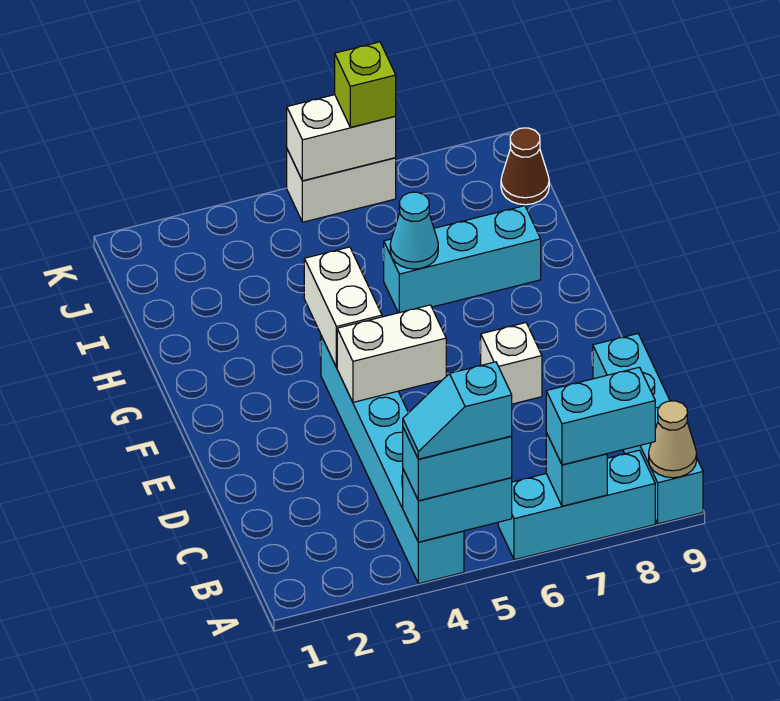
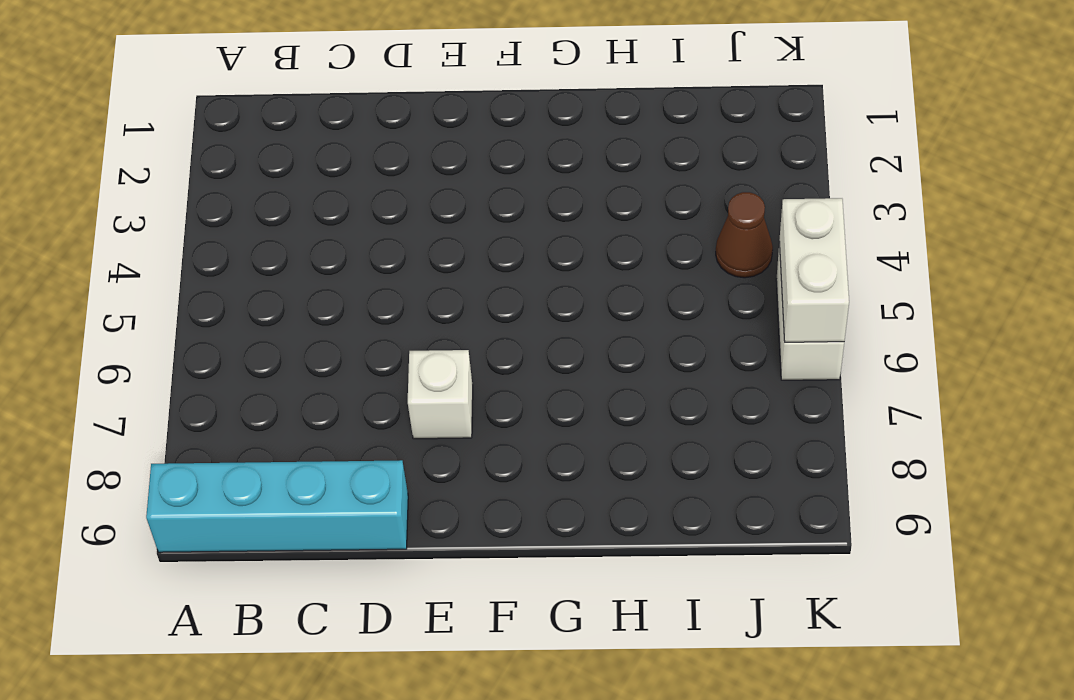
brown cone J4 level 1 -> brown cone J9 level 1
none -> cyan brick A4:F4 level 1
none -> cyan brick A6:A8 level 1
none -> cyan brick H6:H8 level 1

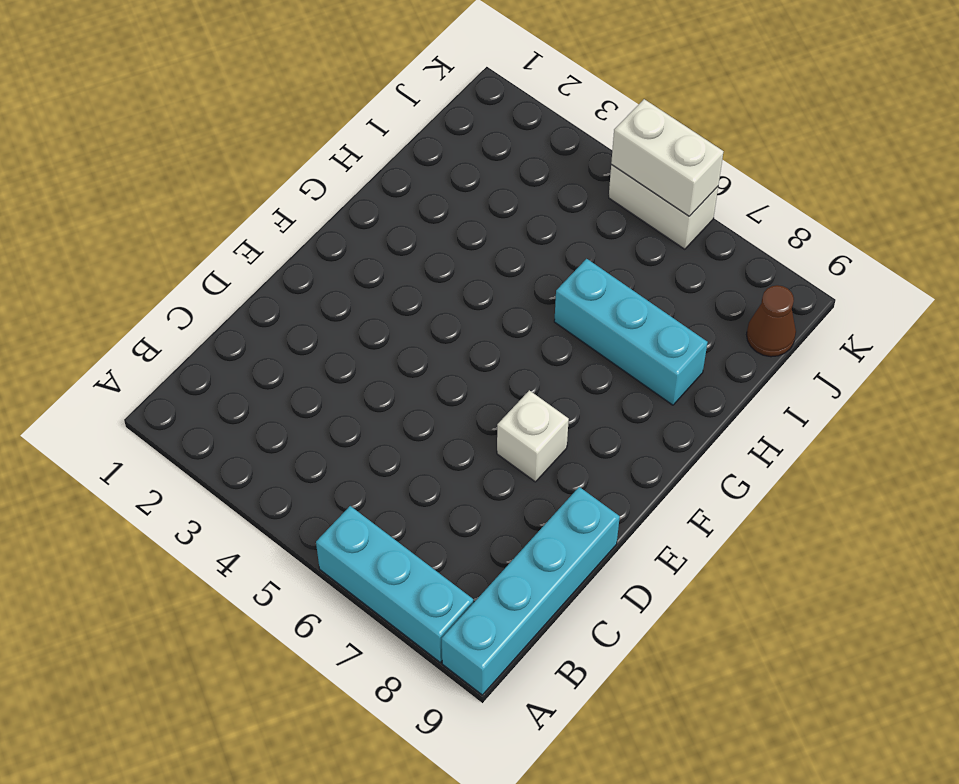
none -> cyan brick A4:F4 level 1
none -> cyan brick A4:A5 level 2
none -> cyan brick A7 level 2

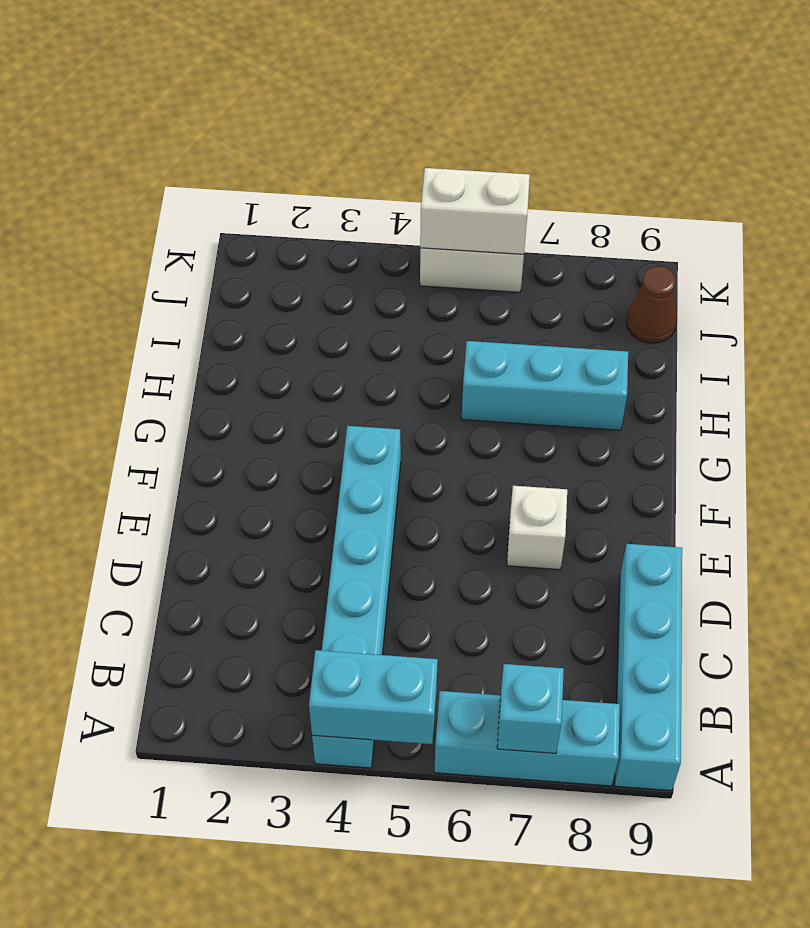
none -> tan cone A9 level 2
none -> white brick E4:E5 level 2
none -> white brick F4:G4 level 2

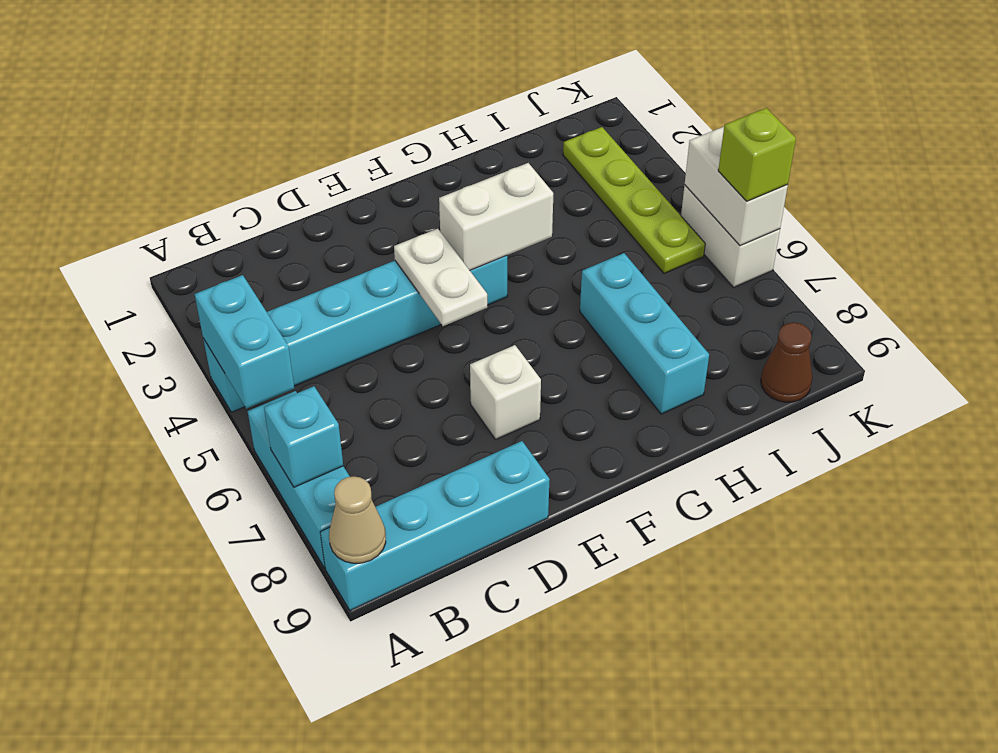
white plate E4:E5 level 2 -> white brick E4:E5 level 2
lime plate J2:J5 level 1 -> none
none -> cyan cone H6 level 2
none -> cyan brick A4:A5 level 3
none -> cyan brick A7:A8 level 3

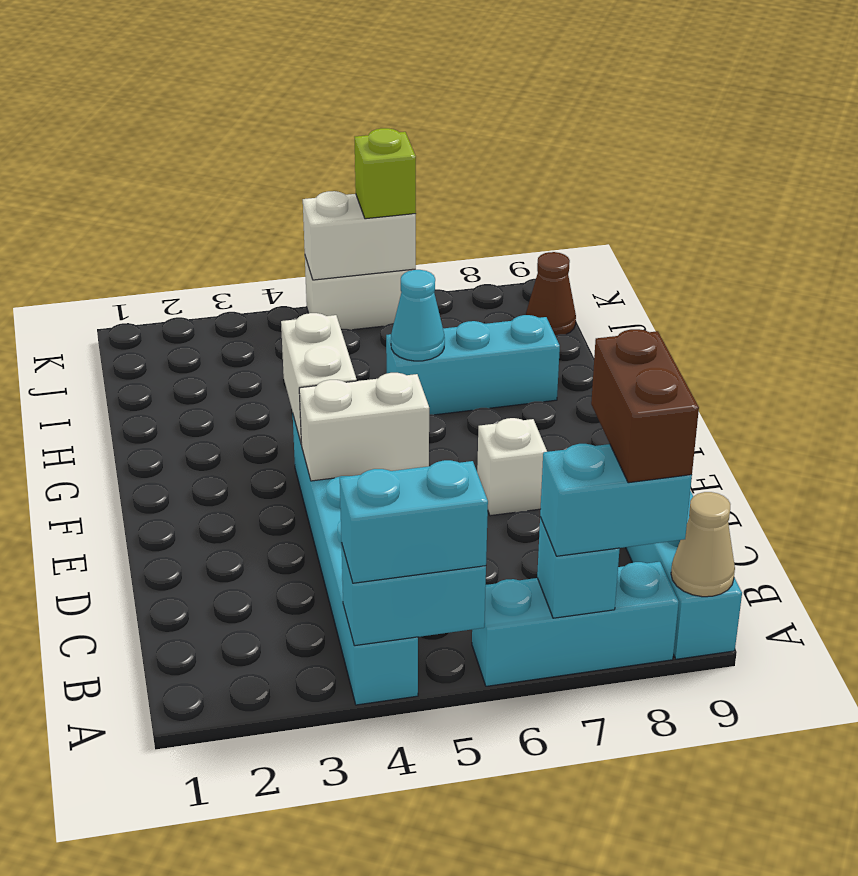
brown brick A8:B8 level 4 -> none
none -> cyan slope A4:A5 level 4 top 5

